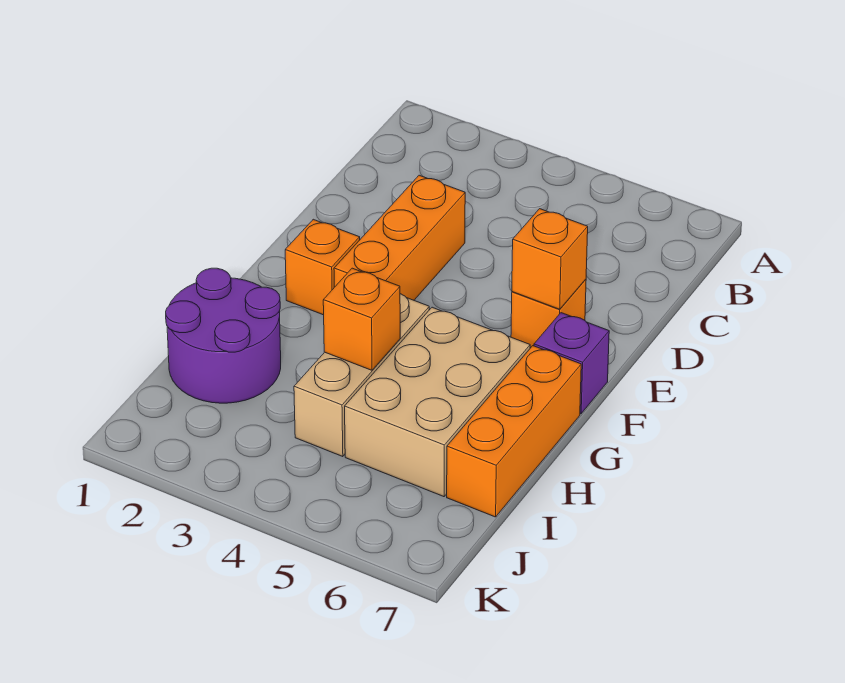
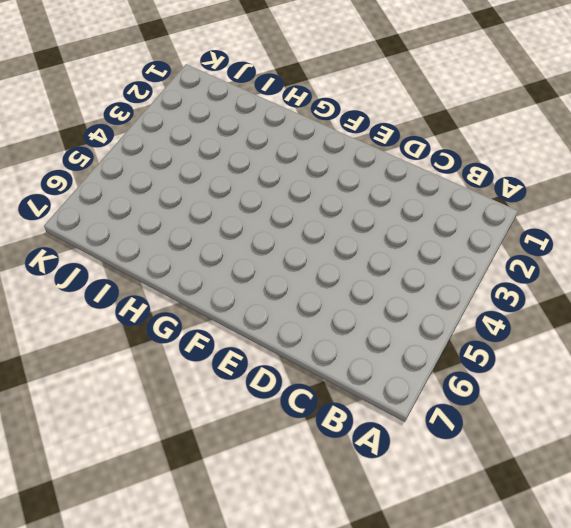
none -> orange brick D3:F3 level 1
none -> orange brick E6 level 1

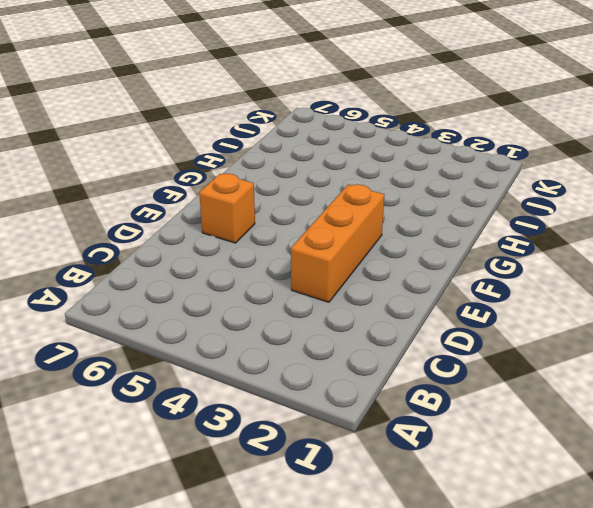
none -> orange brick F2 level 1
none -> purple brick F7 level 1

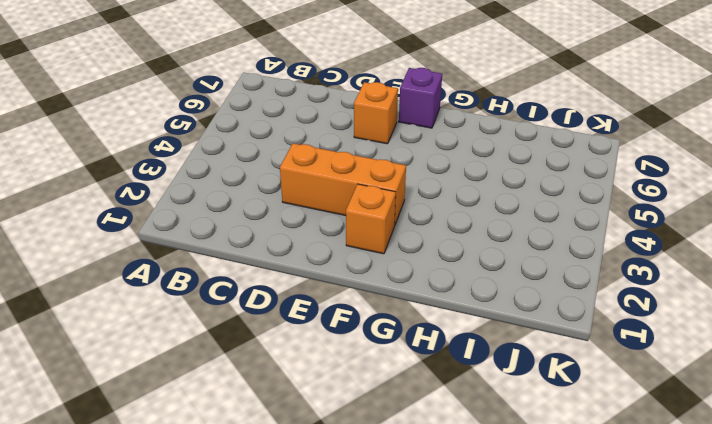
none -> tan brick G4:I4 level 1
none -> tan brick G5:I6 level 1

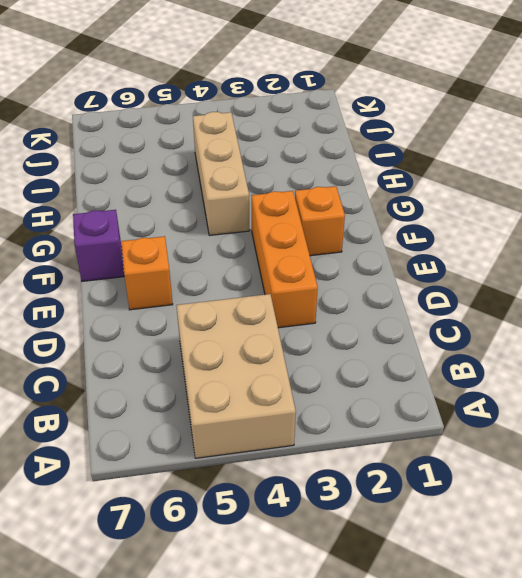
tan brick A4:C5 level 1 -> tan brick G5:I6 level 1
none -> orange brick G7:I7 level 1
none -> purple round brick H1:I2 level 1

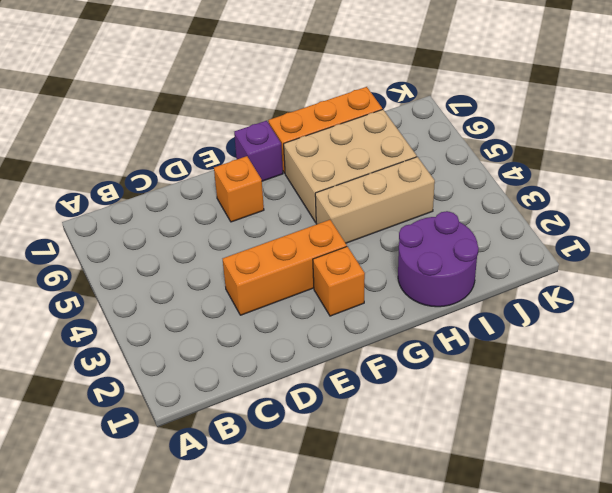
none -> orange brick E6 level 2
none -> orange brick H4 level 2

